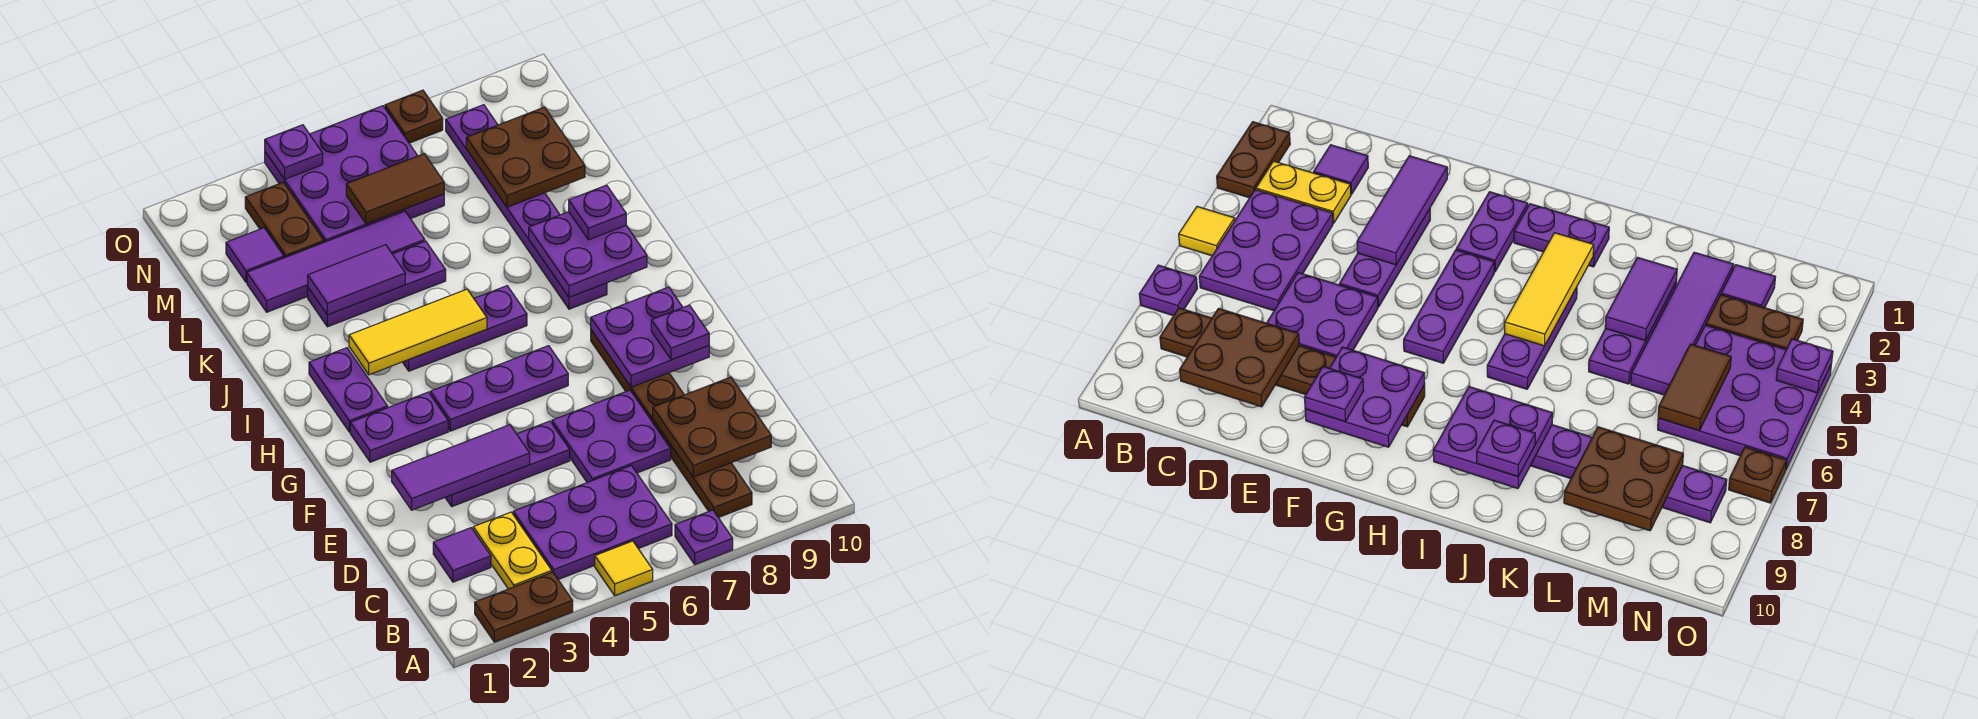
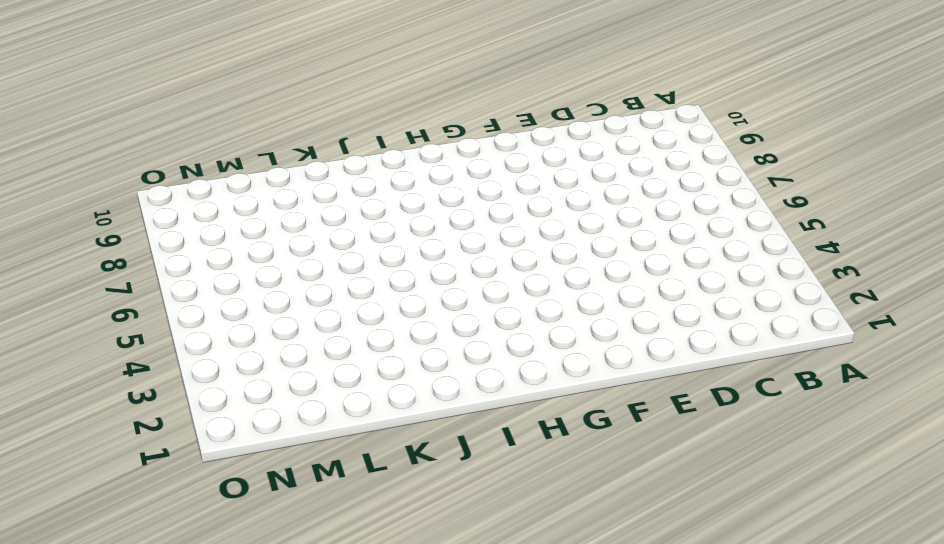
none -> brown plate A2:A3 level 1
none -> yellow tile A5 level 1
none -> purple plate A7 level 1
none -> yellow plate B3:C3 level 1

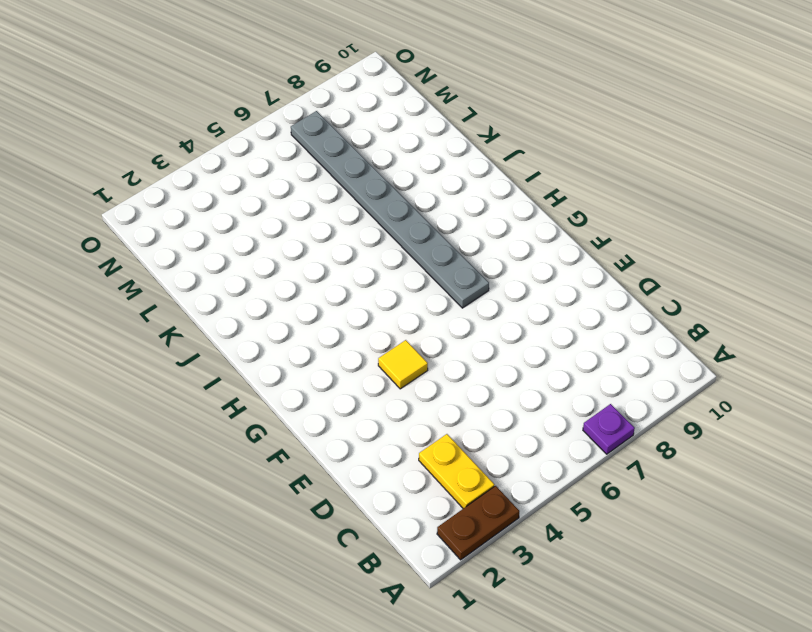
yellow tile F4 level 1 -> yellow tile A5 level 1
grey plate G7:N7 level 1 -> none
none -> purple plate B4:C6 level 1
none -> brown plate B8:G8 level 1
none -> purple tile C2 level 1
none -> purple plate D6:E7 level 1

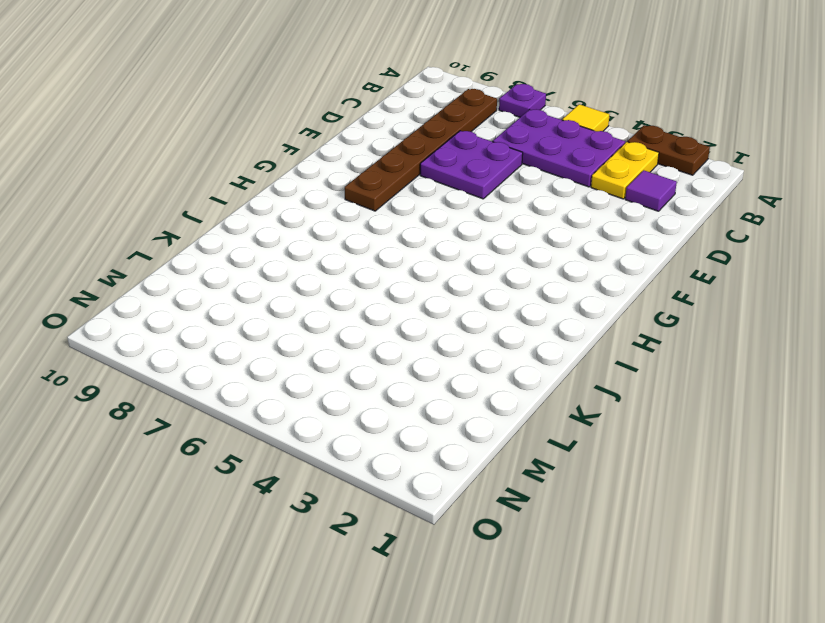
none -> purple plate E3:E5 level 1
none -> purple plate G2:G3 level 1
none -> purple plate G4:G6 level 1
none -> purple plate H2:I2 level 1

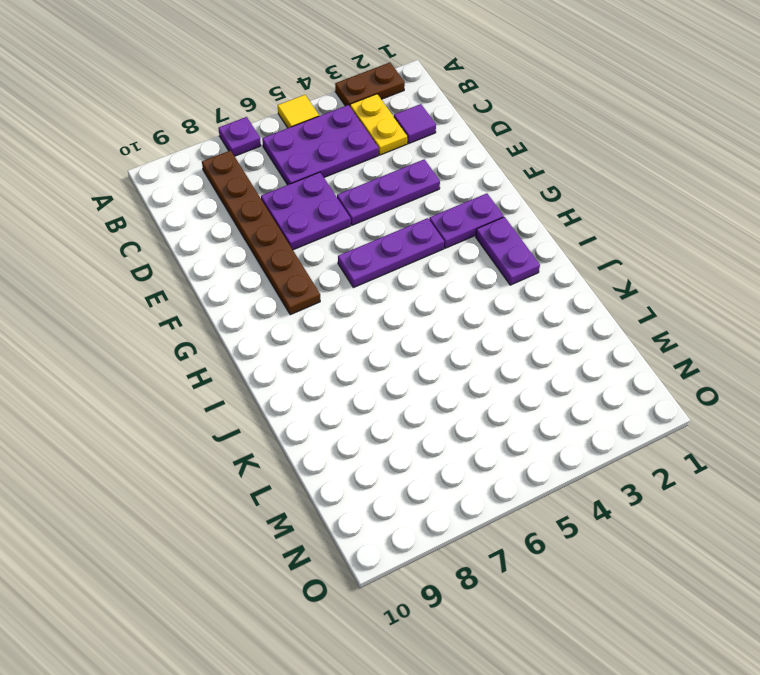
none -> purple plate I4:I6 level 1
none -> purple plate I8:N8 level 1
none -> purple plate K3:K5 level 1
none -> purple tile L2:L5 level 1

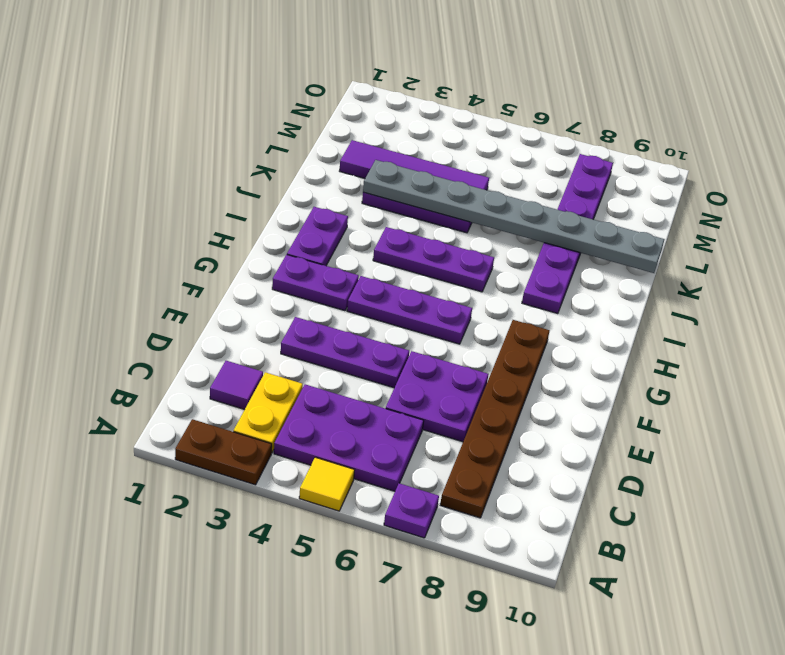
grey plate K3:K10 level 2 -> purple tile K3:K4 level 2
none -> purple tile M2 level 1
none -> brown plate M3:N3 level 1
none -> purple plate M4:O6 level 1
none -> brown plate O7 level 1

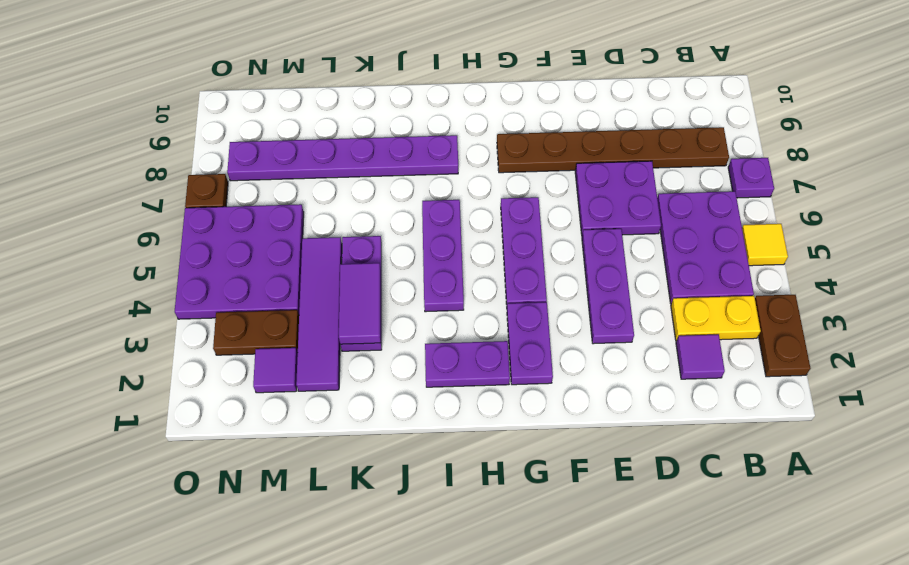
none -> brown plate C8:D9 level 2
none -> purple tile E2:E4 level 2
none -> purple plate F8:G9 level 2
none -> yellow tile I3:I5 level 2

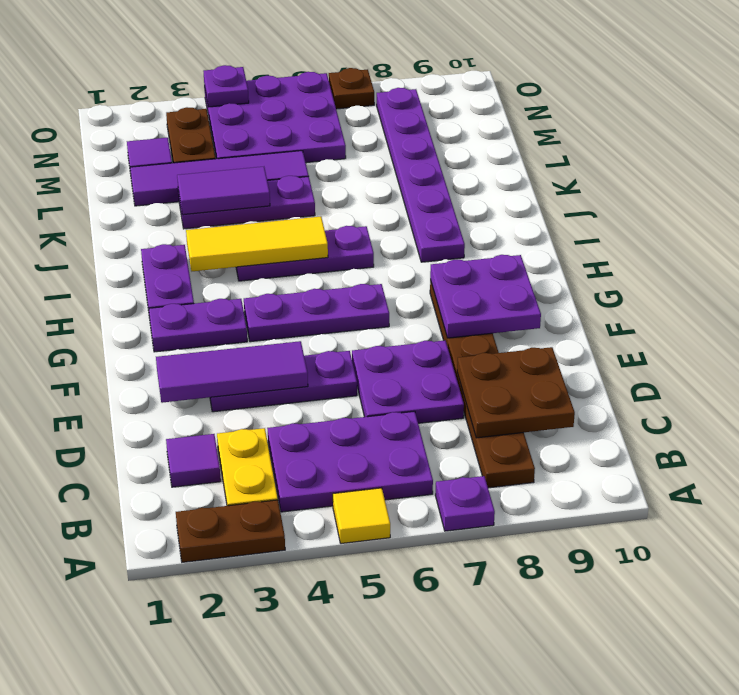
none -> purple plate I8:J9 level 2
none -> brown plate L8:M9 level 2
none -> brown tile M5:M6 level 2
none -> purple plate F9 level 3

